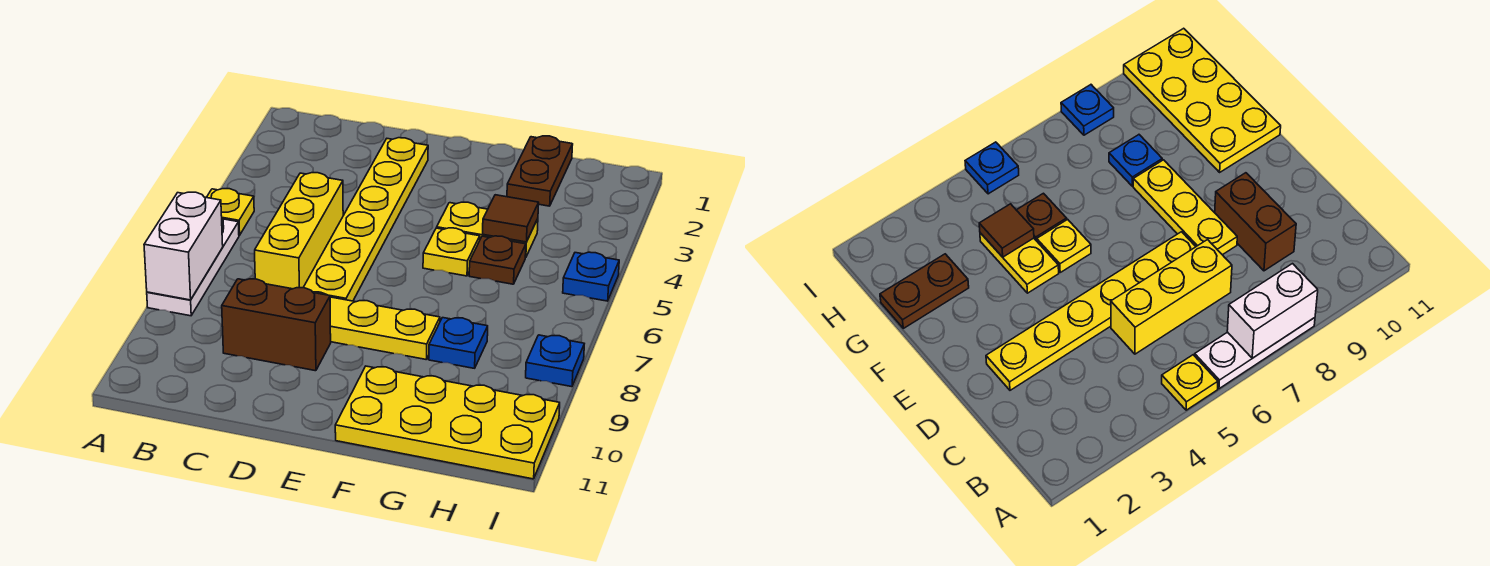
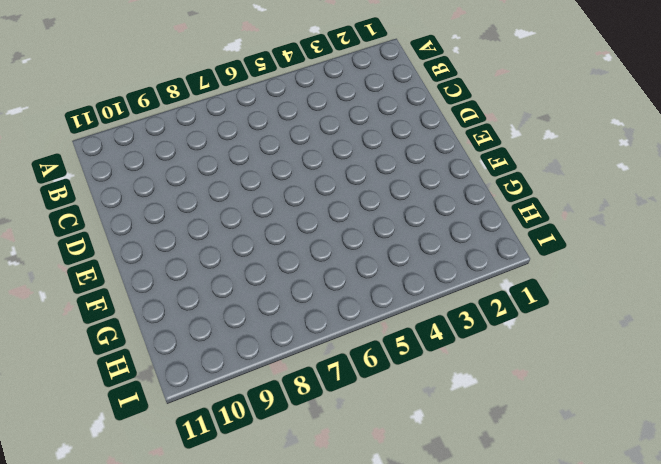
none -> yellow plate A5 level 1
none -> white plate A6:A8 level 1
none -> yellow brick C5:C7 level 1

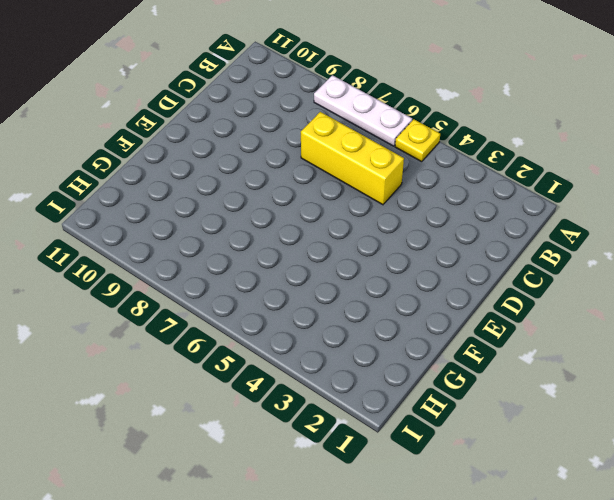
none -> brown brick C9:D9 level 1
none -> yellow plate D2:D7 level 1
none -> yellow plate D8:F8 level 1

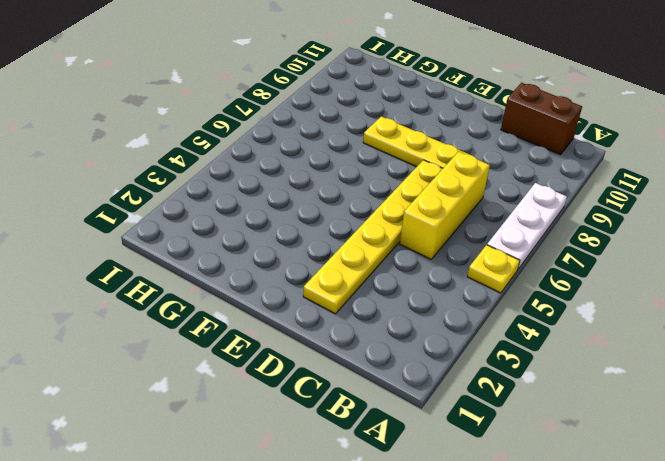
brown brick B11:C11 level 1 -> brown brick C9:D9 level 1
none -> yellow plate F4:G4 level 1
none -> yellow plate F5 level 1
none -> yellow plate F10:I11 level 1

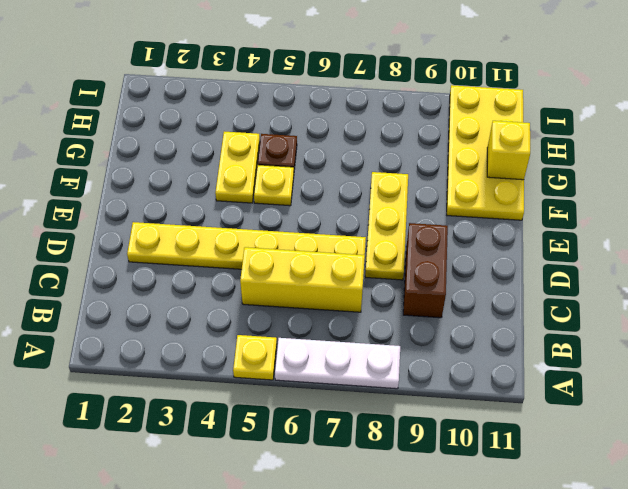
yellow brick G11 level 2 -> none
none -> brown plate G1:G2 level 1
none -> blue plate G8 level 1
none -> blue plate I5 level 1

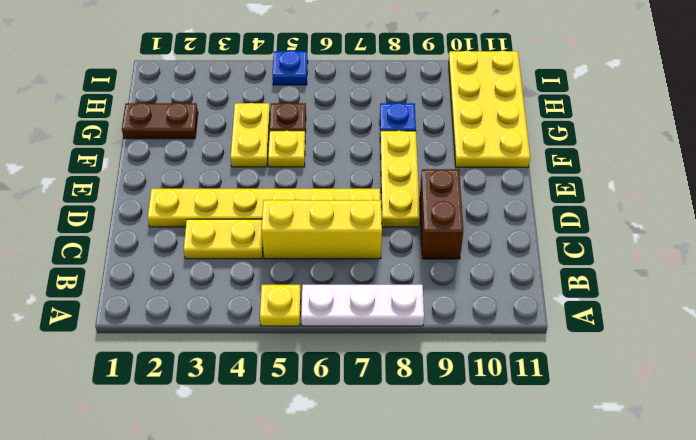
yellow plate C3:C4 level 1 -> none
none -> blue plate I8 level 1
none -> white brick A7:A8 level 2
none -> brown tile G4 level 2

